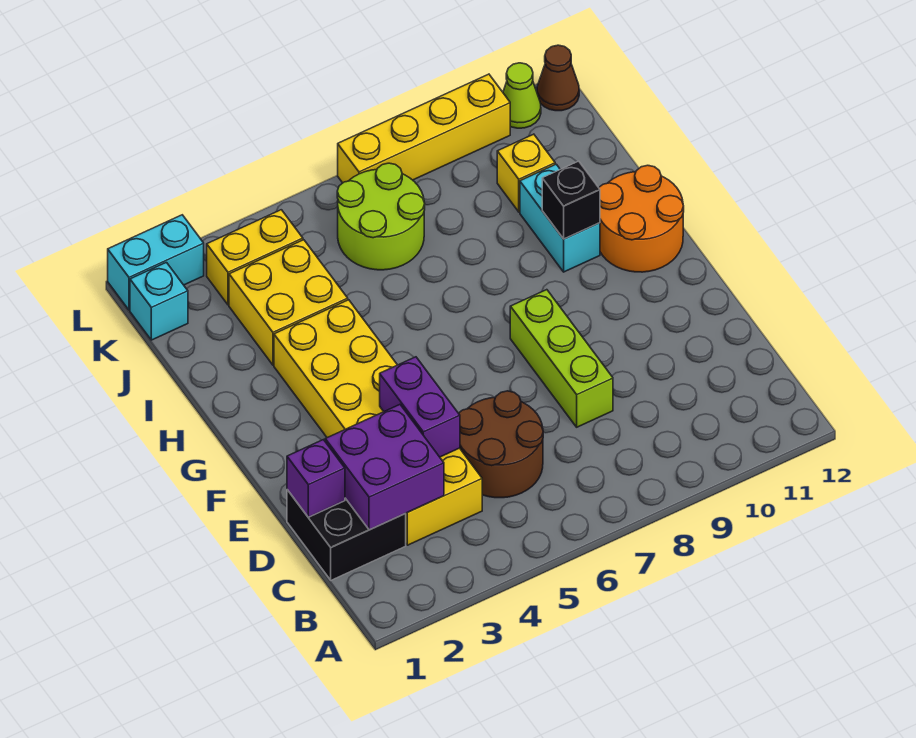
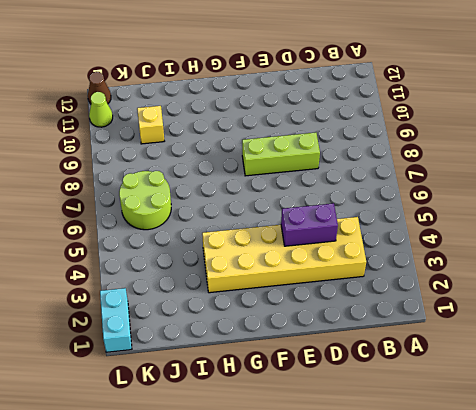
none -> black brick C1:D2 level 1
none -> brown round brick C5:D6 level 1
none -> orange round brick G11:H12 level 1

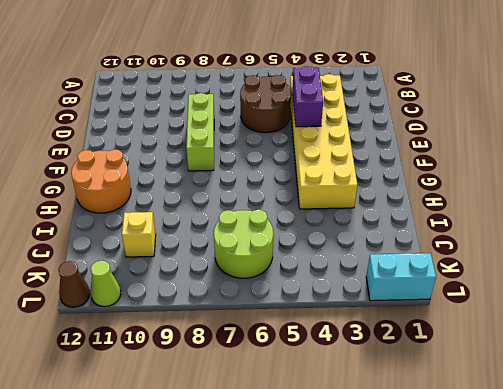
none -> black brick C1:D2 level 1
none -> cyan brick H10:I10 level 1
none -> yellow brick I3:J4 level 1

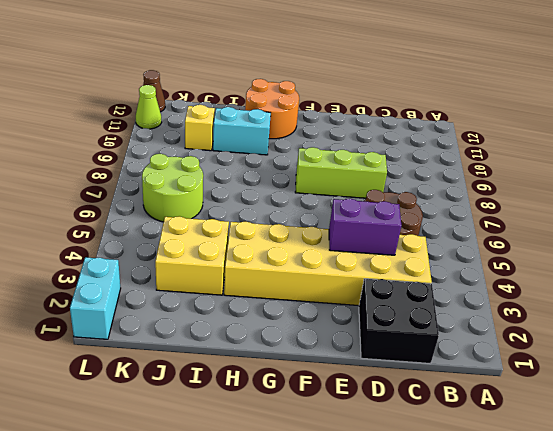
none -> cyan brick K1 level 1
none -> yellow brick K3:K4 level 1
none -> yellow brick L7:L10 level 1

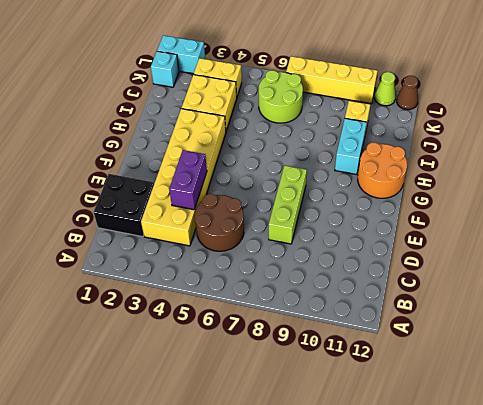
none -> purple brick C2:D3 level 2
none -> purple brick D1 level 2
none -> black brick H10 level 2

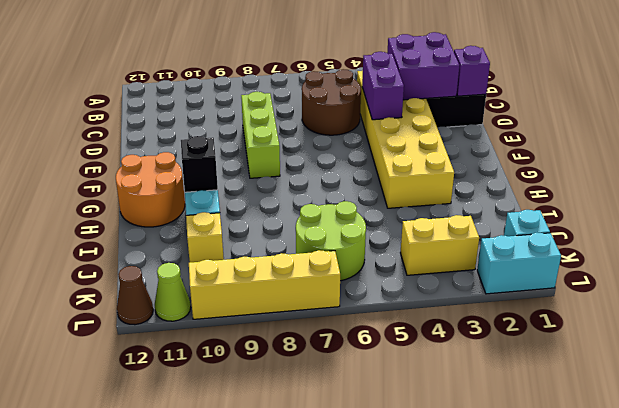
none -> yellow brick I3:J4 level 1

